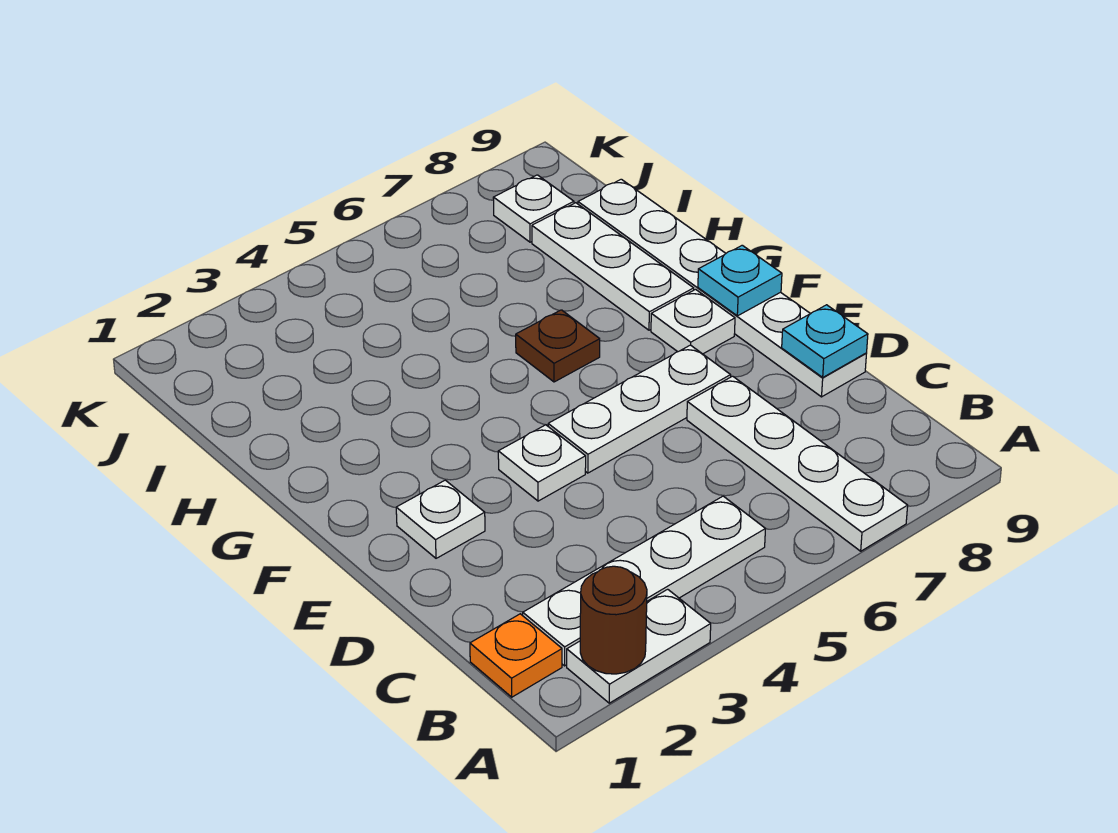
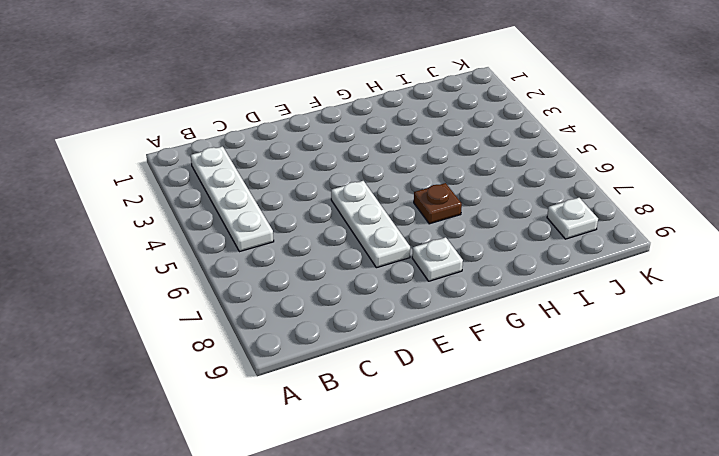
none -> white plate A2:A3 level 1
none -> white plate A7:D7 level 1
none -> orange plate B1 level 1

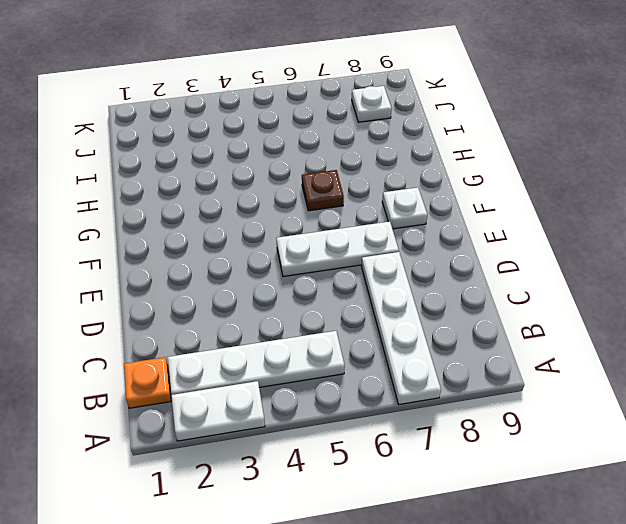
none -> white plate D9:I9 level 1
none -> white plate E2 level 1
none -> white plate E4 level 1

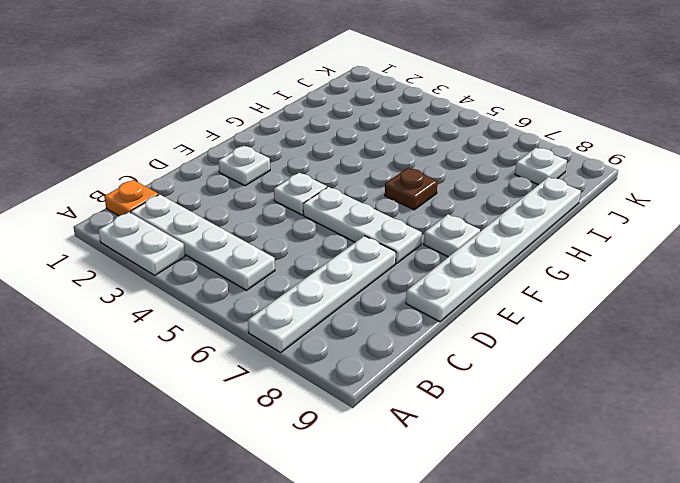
none -> white plate G8:I8 level 1
none -> brown round brick A2 level 2
none -> cyan plate D9 level 2

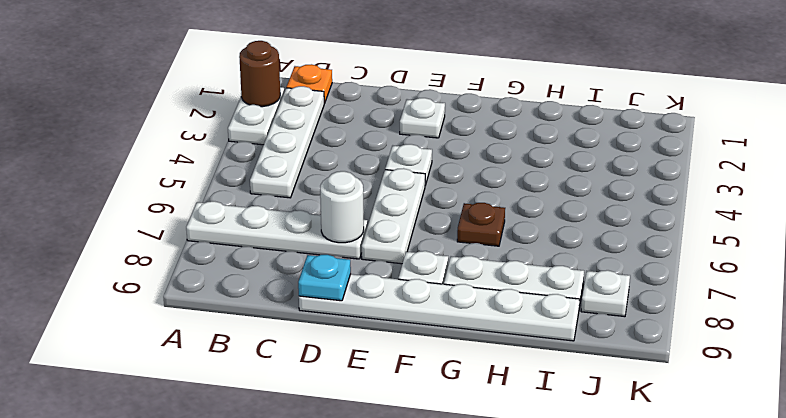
white round brick D7 level 2 -> none
none -> cyan plate F9 level 2

